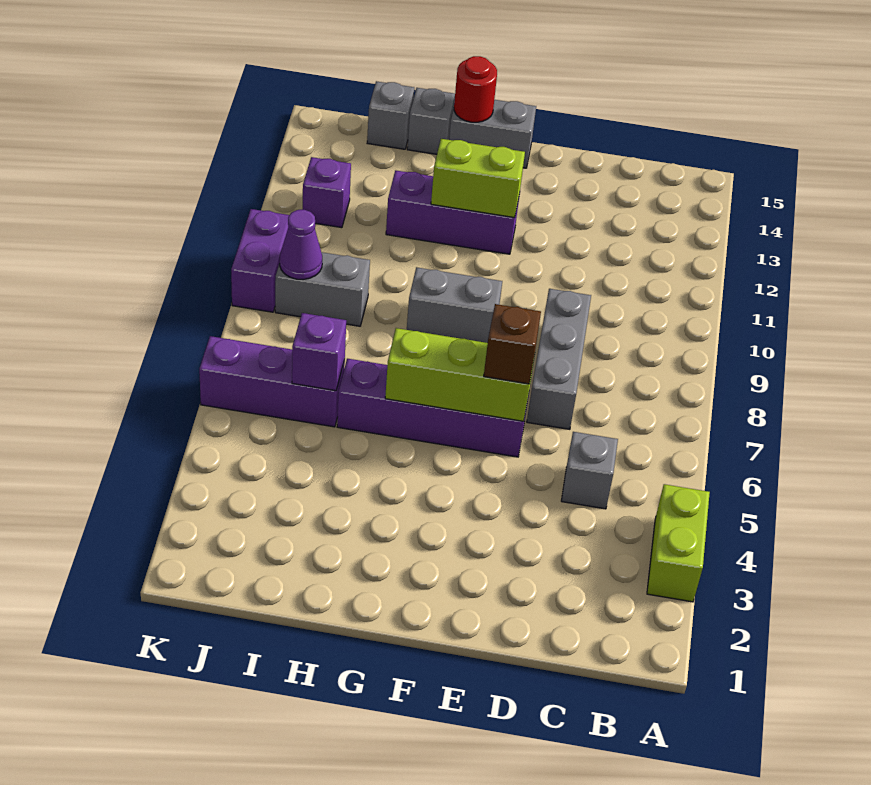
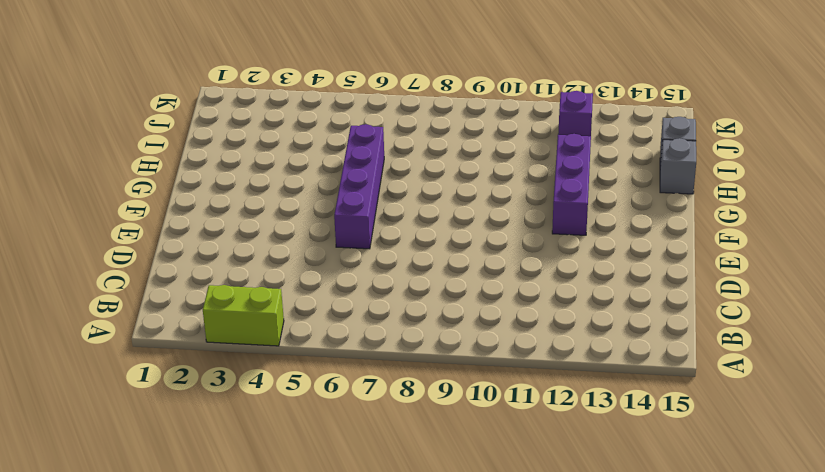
none -> grey brick C5 level 1
none -> grey brick D7:D9 level 1
none -> grey brick F9:G9 level 1

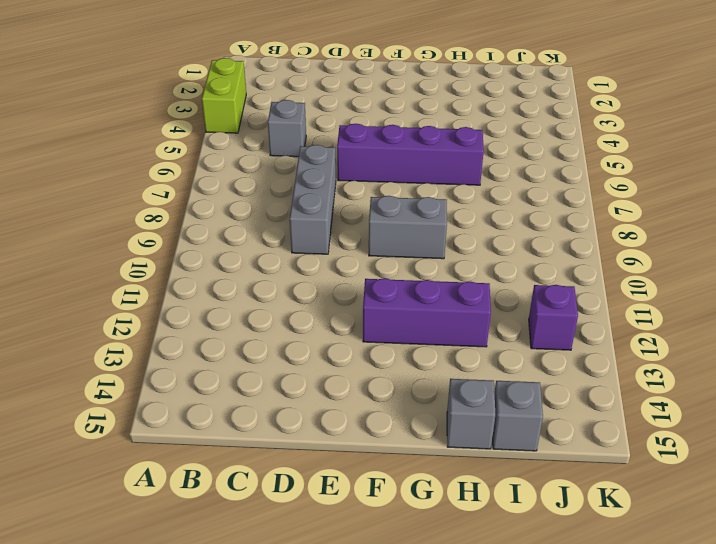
none -> grey brick F15:G15 level 1
none -> purple brick I6:K6 level 1
none -> grey brick I9:J9 level 1

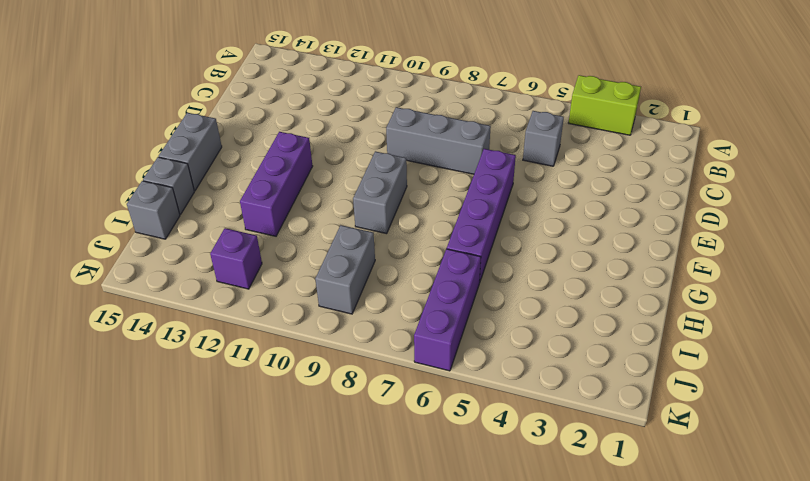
none -> purple brick K9:K10 level 1
none -> lime brick E6:G6 level 2
none -> lime brick F12:G12 level 2

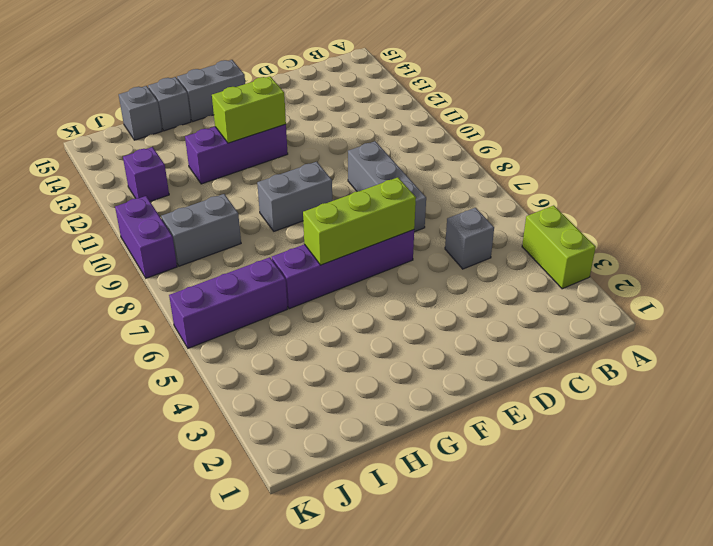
none -> red round brick G15 level 2
none -> purple brick I6 level 2
none -> purple cone J9 level 2

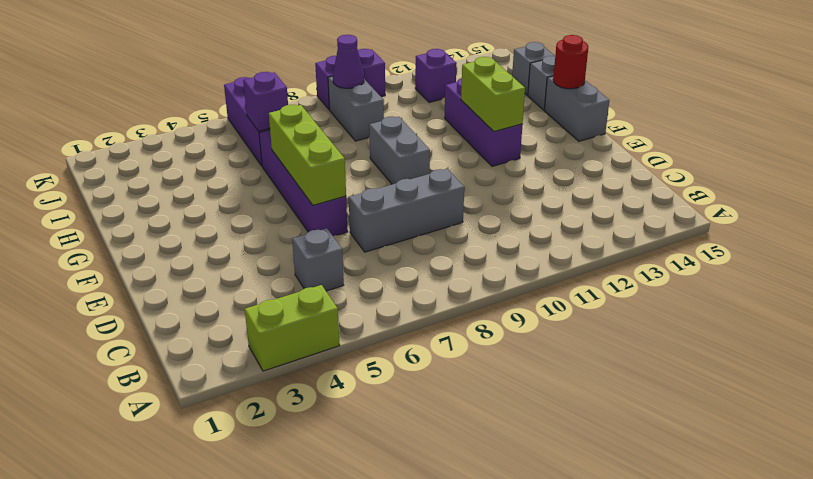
none -> brown brick E6 level 3

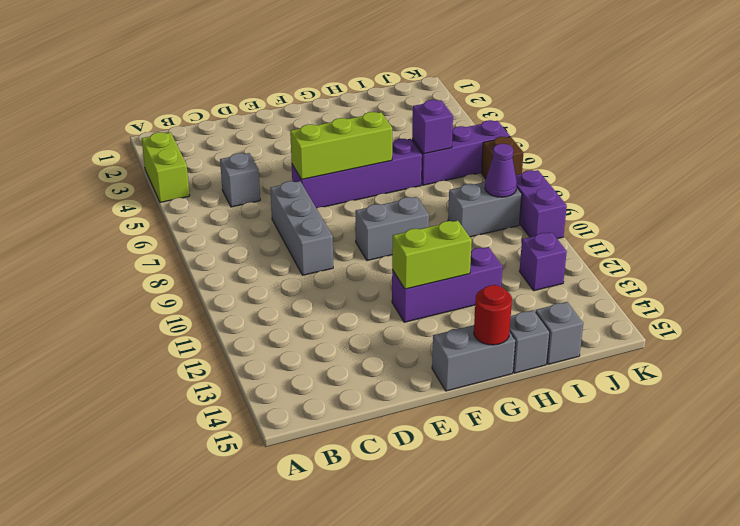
brown brick K7 level 1 -> brown brick E6 level 3

